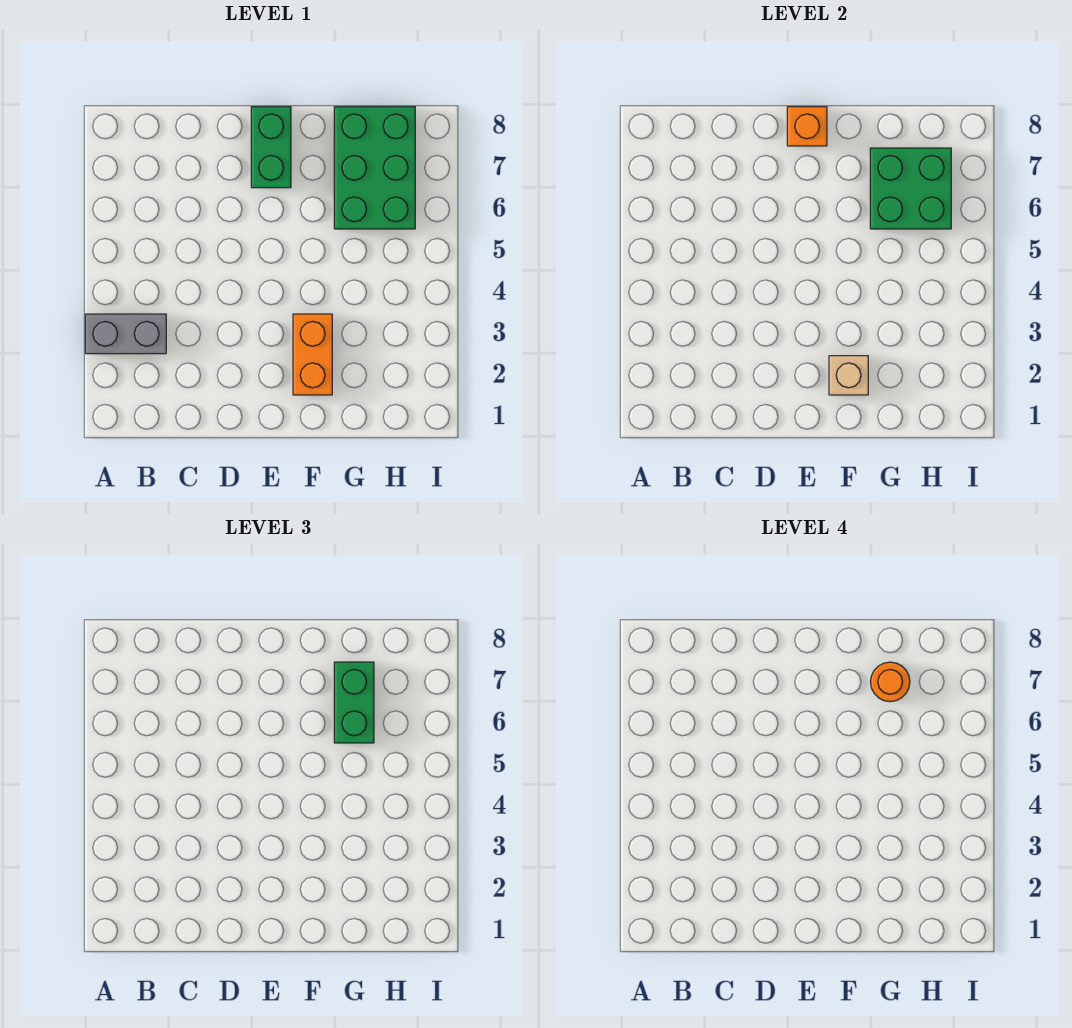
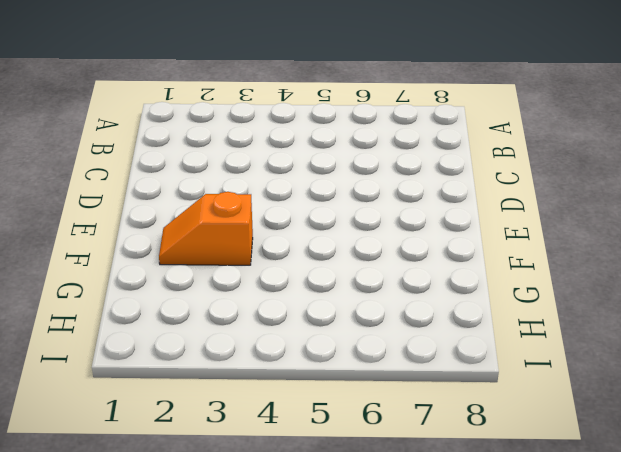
orange slope F2:F3 level 1 top 3 -> orange brick F2:F3 level 1
none -> grey brick A3:B3 level 1
none -> green brick E7:E8 level 1

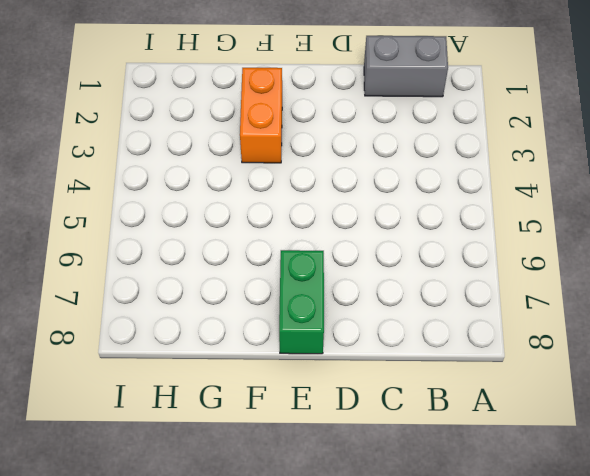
grey brick B1:C1 level 1 -> grey brick A3:B3 level 1
none -> green brick G6:H8 level 1
none -> orange brick E8 level 2

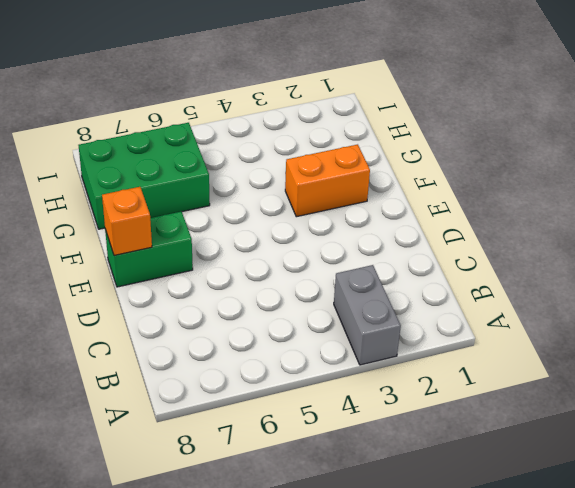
none -> tan brick F2 level 2
none -> green brick G6:H7 level 2

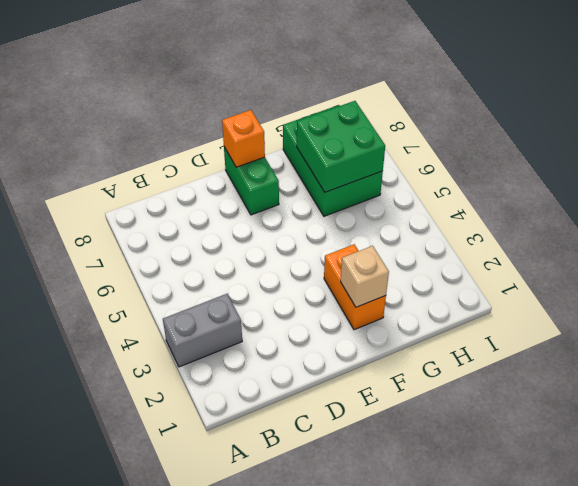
none -> green brick G6:G7 level 3
none -> orange round brick G7 level 4

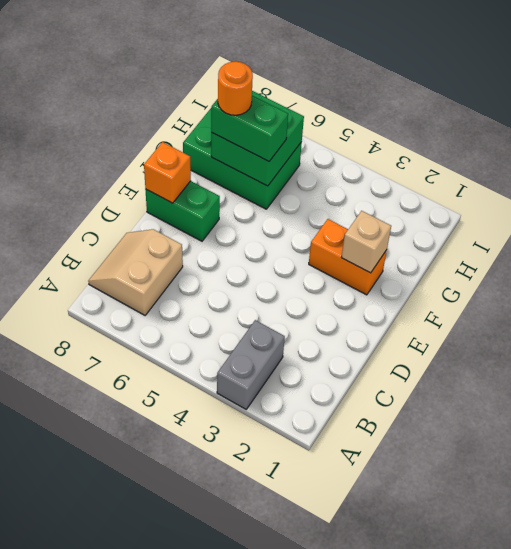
tan slope B7:C8 level 1 top 7 -> none

